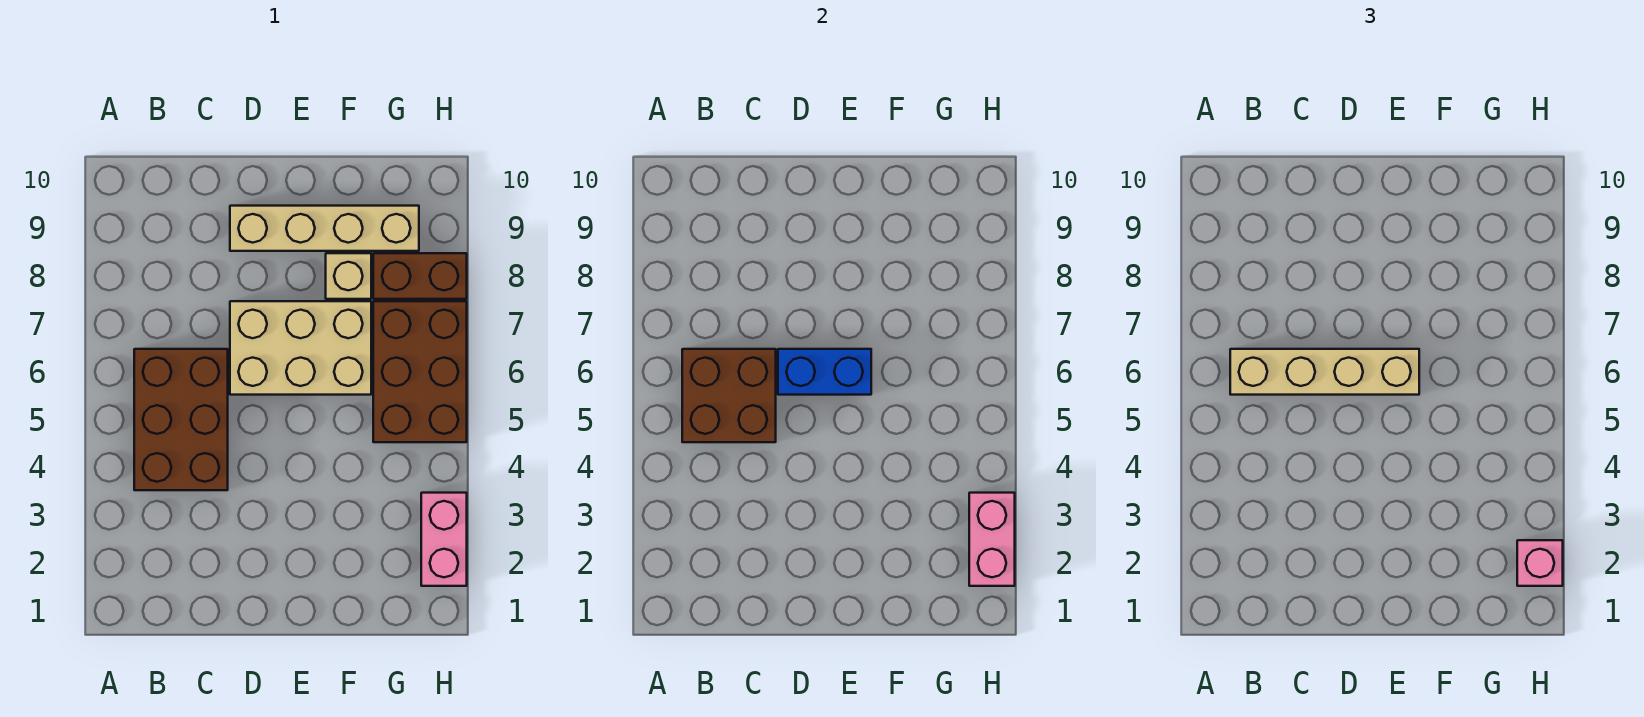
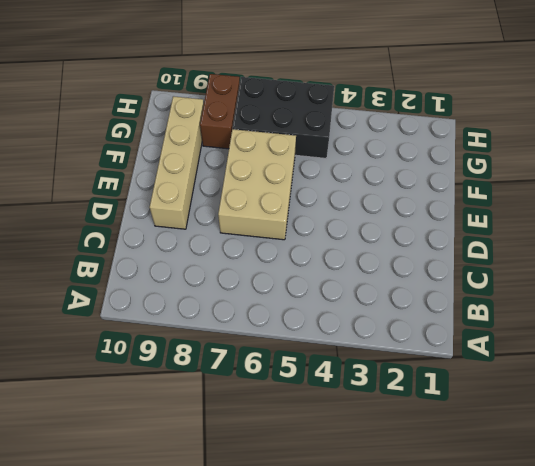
black brick G5:H7 level 1 -> brown brick G5:H7 level 1
none -> brown brick B4:C6 level 1
none -> tan brick F8 level 1
none -> pink brick H2:H3 level 1

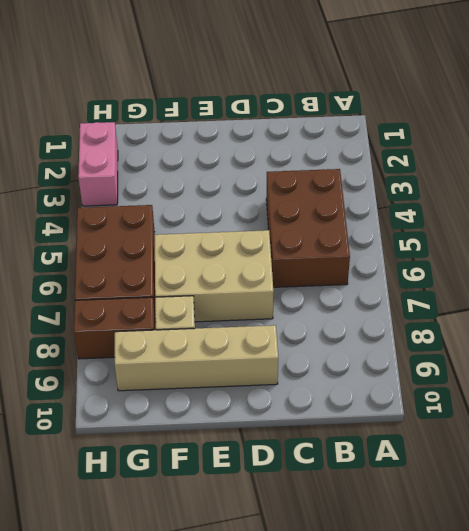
none -> brown brick B5:C6 level 2
none -> blue brick D6:E6 level 2
none -> pink brick H2:H3 level 2

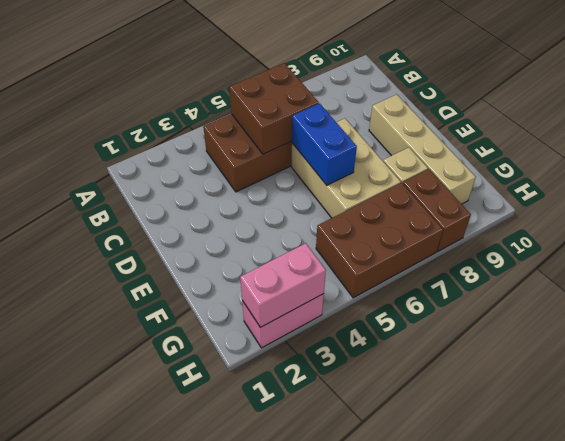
none -> tan brick B6:E6 level 3
none -> pink brick H2 level 3

